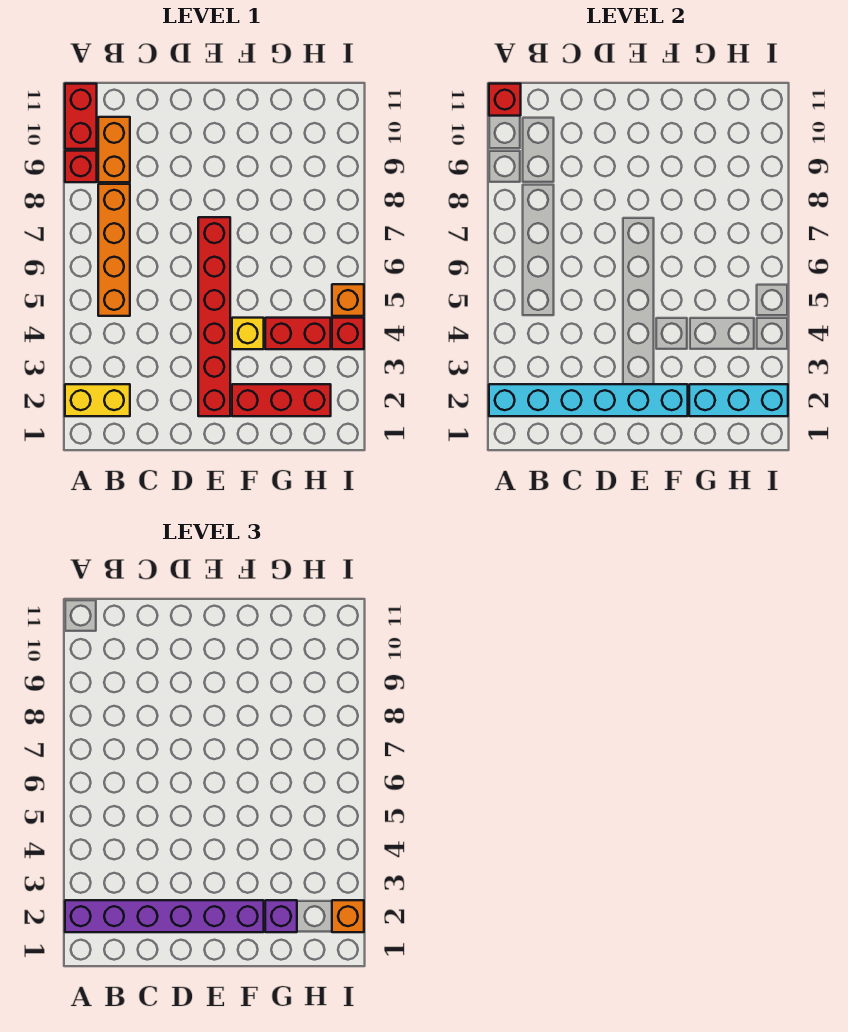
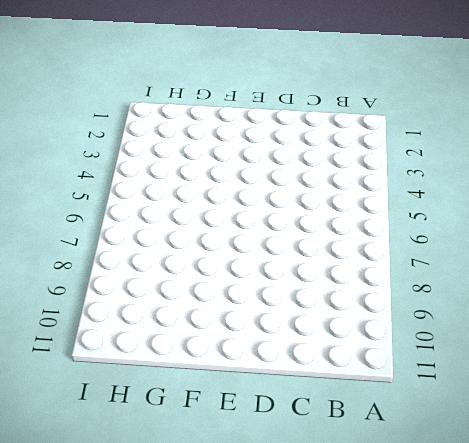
none -> yellow brick A2:B2 level 1
none -> red brick A9 level 1
none -> red brick A10:A11 level 1

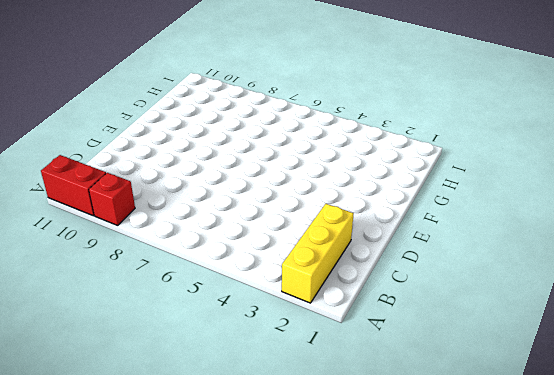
yellow brick A2:C2 level 1 -> yellow brick A2:B2 level 1
none -> orange brick B5:B8 level 1
none -> orange brick B9:B10 level 1
none -> red brick E2:E7 level 1

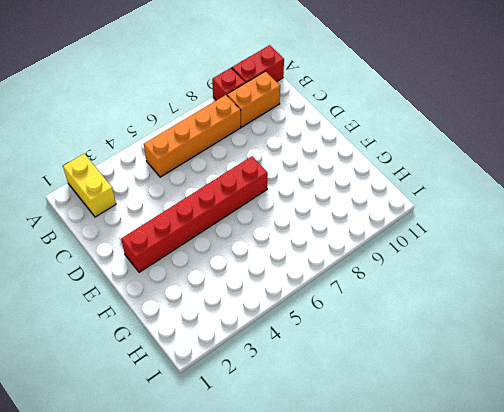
none -> red brick F2:H2 level 1
none -> yellow brick F4 level 1
none -> red brick G4:H4 level 1

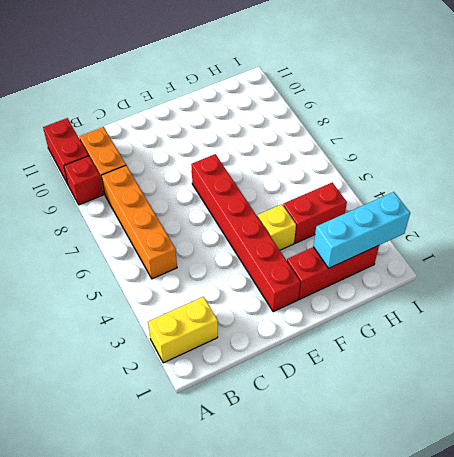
none -> red brick I4 level 1
none -> orange brick I5 level 1
none -> cyan brick A2:F2 level 2

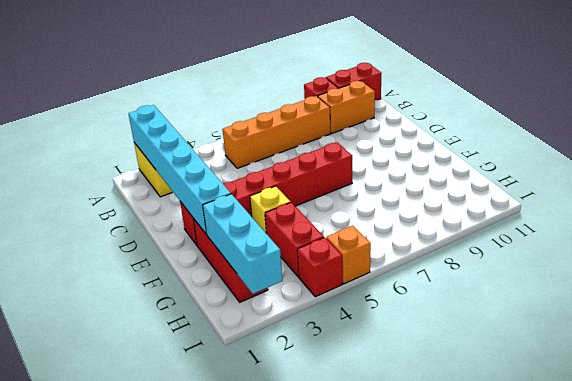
none -> red brick A11 level 2
none -> purple brick A2:F2 level 3
none -> purple brick G2 level 3

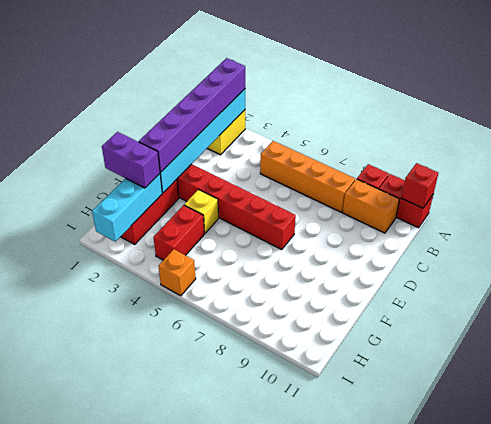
purple brick G1:G2 level 3 -> purple brick G2 level 3
none -> red brick I4 level 1
none -> orange brick I2 level 3

